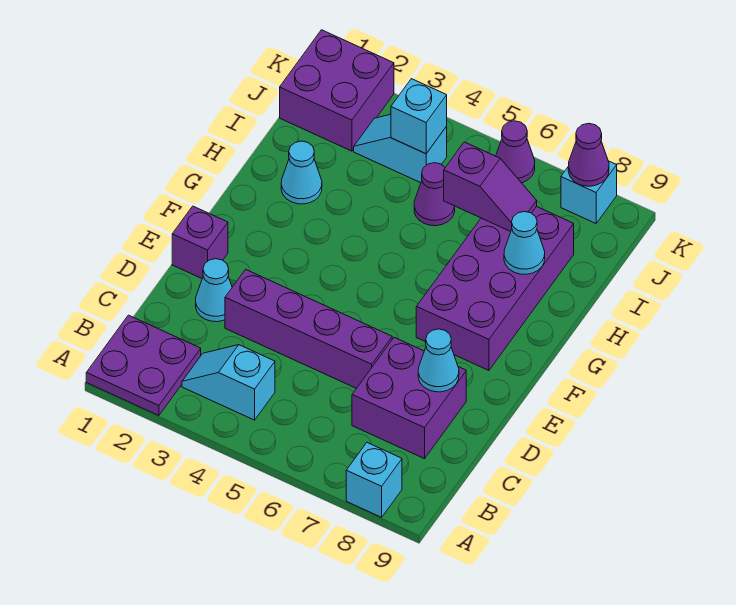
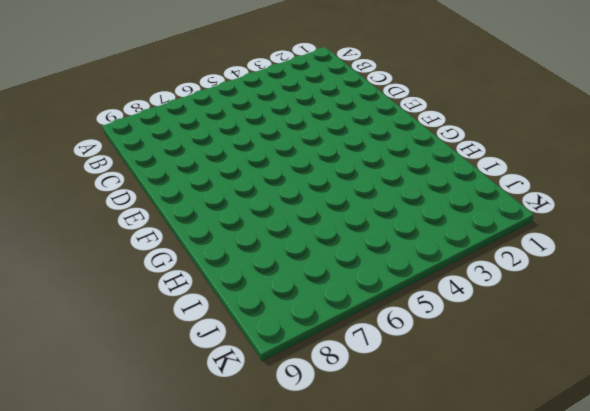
none -> purple plate A1:B2 level 1
none -> cyan brick A8 level 1
none -> cyan slope B3:B4 level 1 top 4

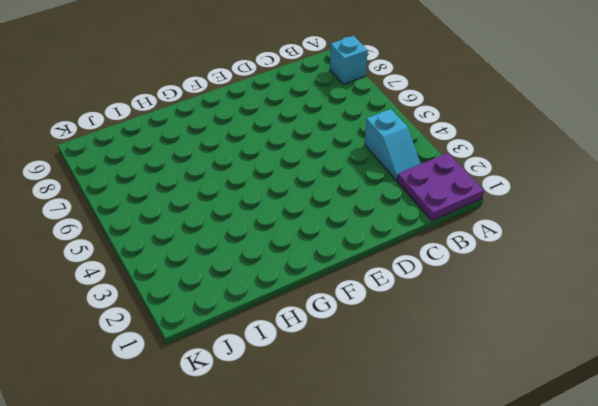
none -> purple brick C7:D8 level 1
none -> cyan cone D2 level 1
none -> purple brick D3:D6 level 1

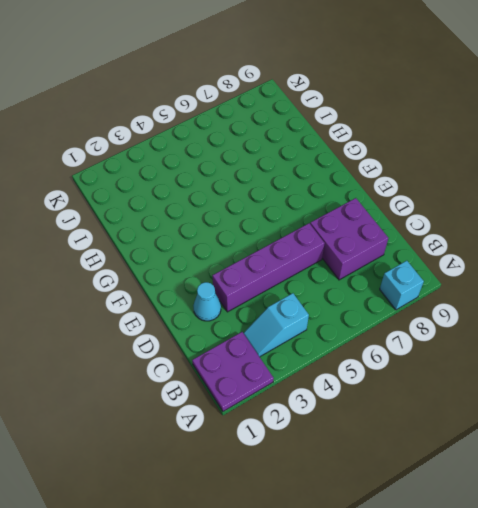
none -> purple brick E1 level 1
none -> purple brick F7:I8 level 1
none -> cyan cone H2 level 1

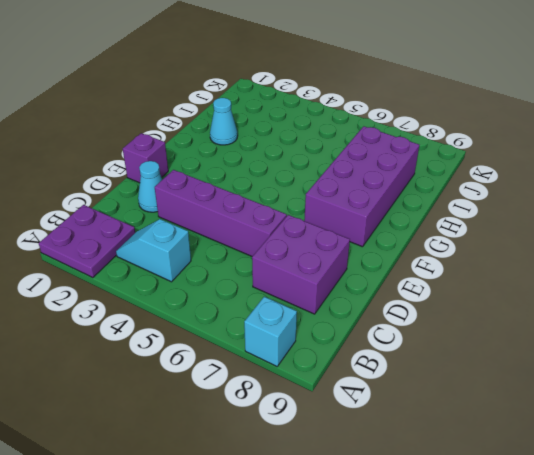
none -> purple cone I5 level 1
none -> purple brick J1:K2 level 1
none -> cyan slope J3:J4 level 1 top 4

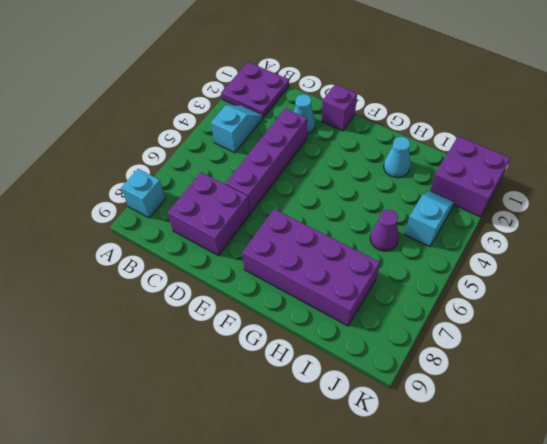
none -> purple cone K6 level 1
none -> cyan brick K8 level 1
none -> cyan cone D8 level 2

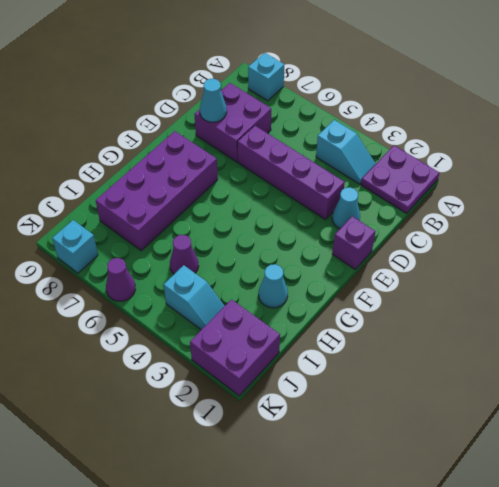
none -> cyan cone H8 level 2
none -> purple slope I6:I7 level 2 top 6
none -> cyan brick J4 level 2

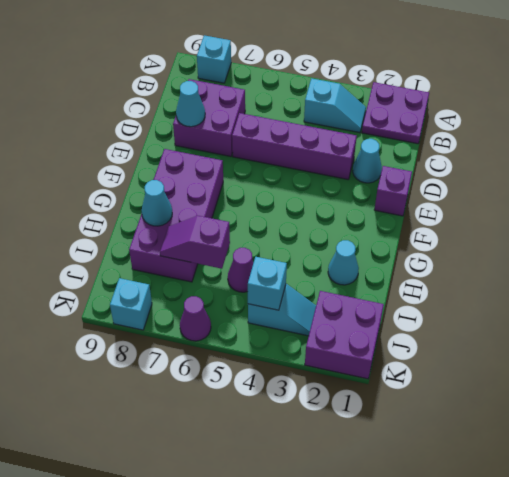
none -> purple cone K8 level 2

